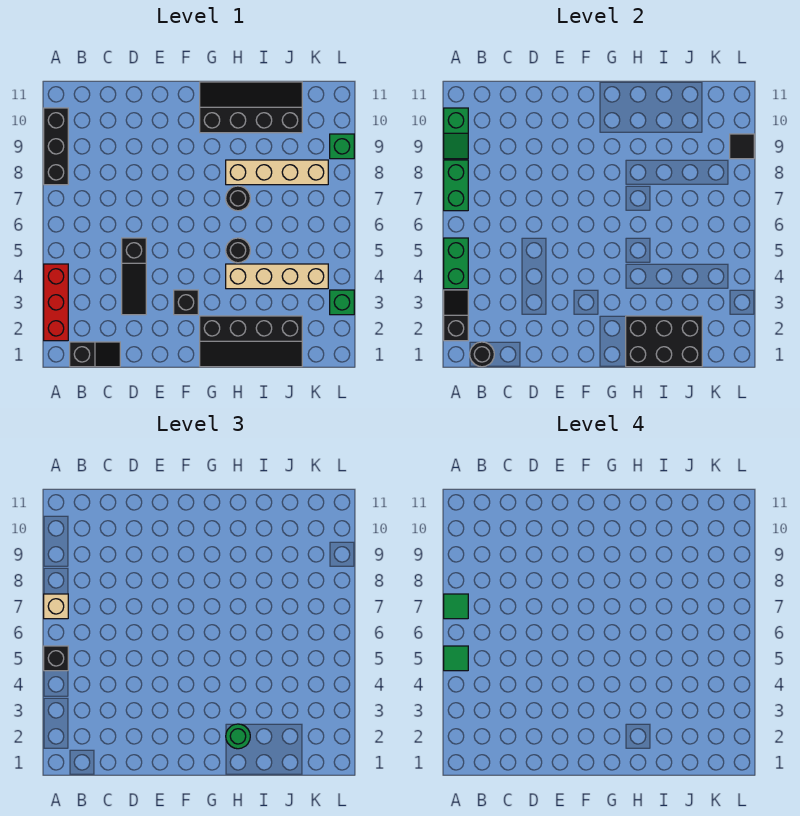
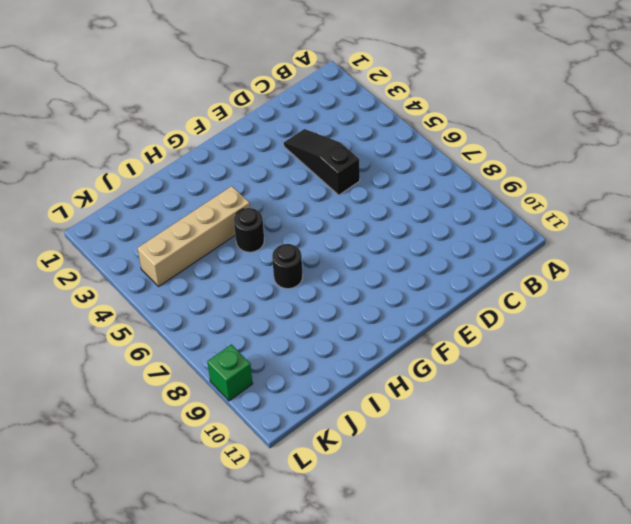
none -> red brick A2:A4 level 1
none -> black brick A8:A10 level 1
none -> black slope B1:C1 level 1 top B

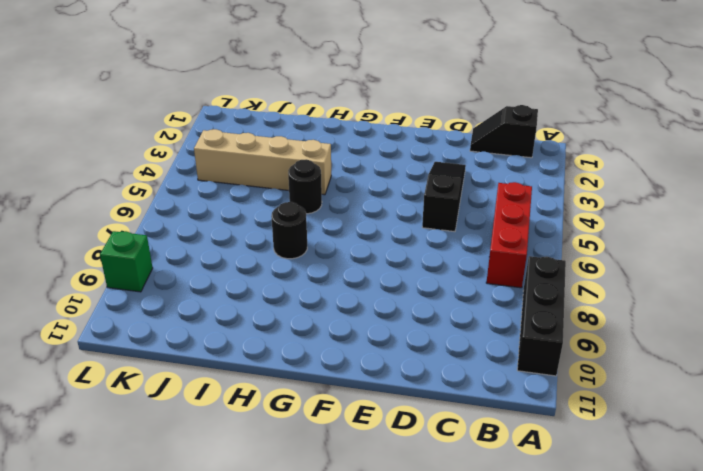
red brick B5:B7 level 1 -> red brick A2:A4 level 1
none -> black brick F3 level 1
none -> black slope G1:J2 level 1 top 2
none -> black slope G10:J11 level 1 top 10

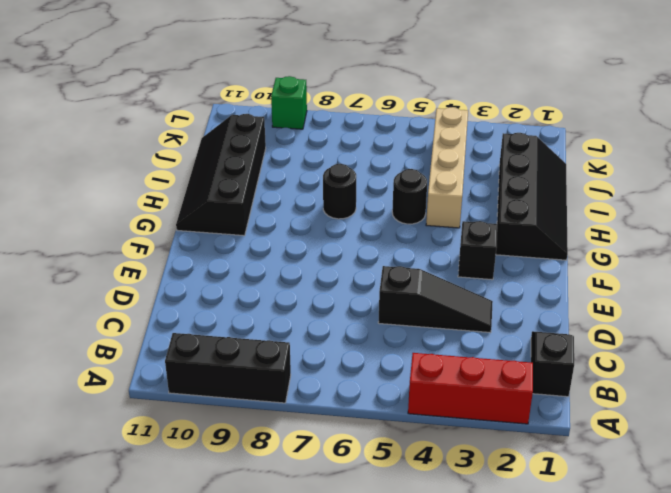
none -> tan brick H8:K8 level 1
none -> green brick L3 level 1
none -> black slope A2:A3 level 2 top 2

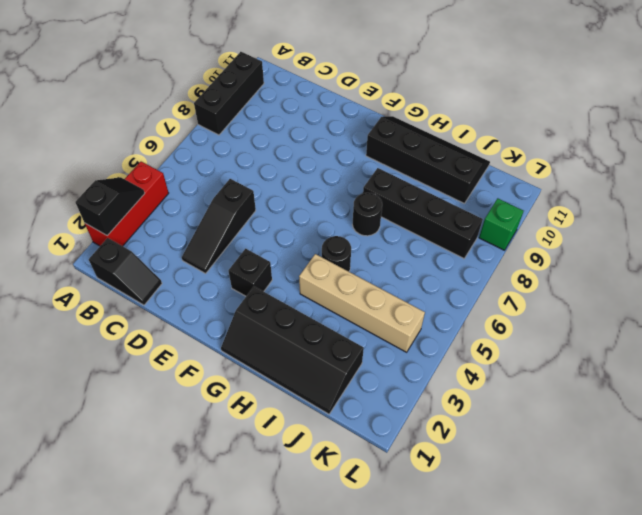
black brick H8:K8 level 1 -> tan brick H8:K8 level 1
none -> green brick L3 level 1
none -> green brick A4:A5 level 2
none -> green brick A7:A8 level 2

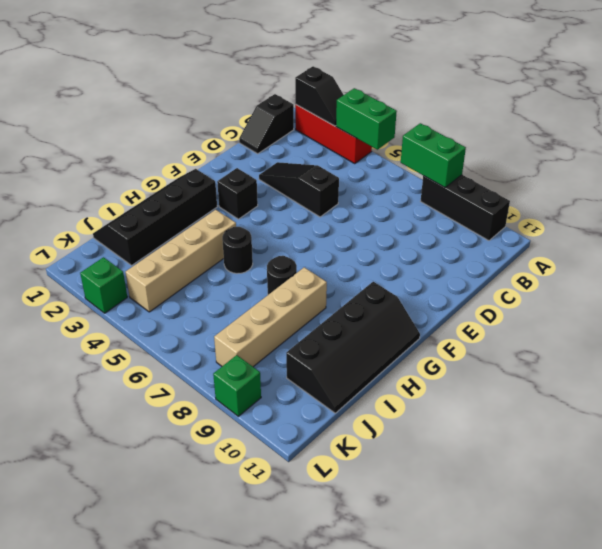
none -> green slope A9:A10 level 2 top 10
none -> black round brick B1 level 2
none -> black brick H1:J2 level 2

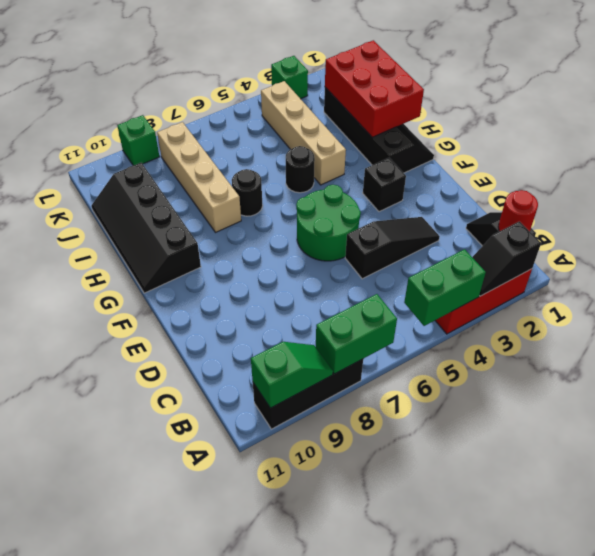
red round brick B1 level 2 -> black round brick B1 level 2
green round brick E5:F6 level 1 -> none
red brick H1:J2 level 2 -> black brick H1:J2 level 2
none -> black tile L9 level 2
none -> black brick A5 level 3
none -> tan brick A7 level 3

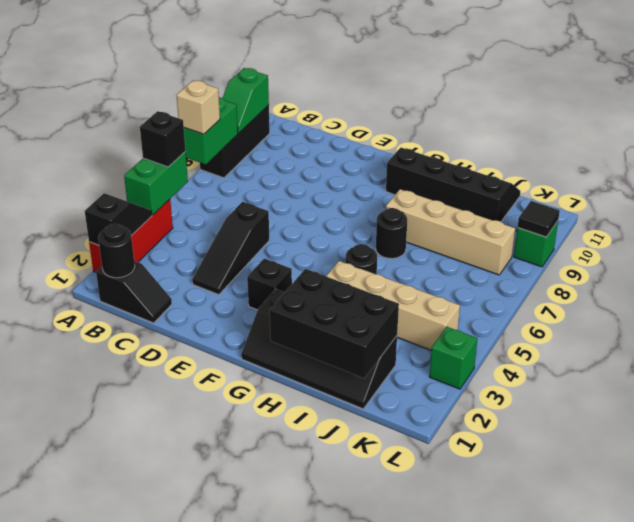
none -> green round brick H2 level 3
none -> green tile A5 level 4
none -> green tile A7 level 4

